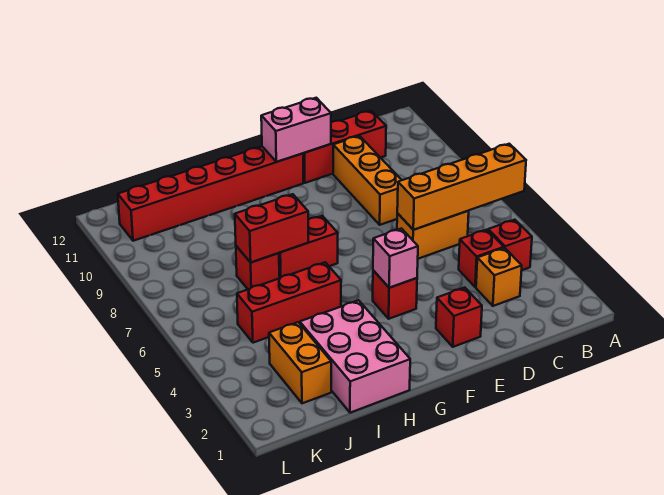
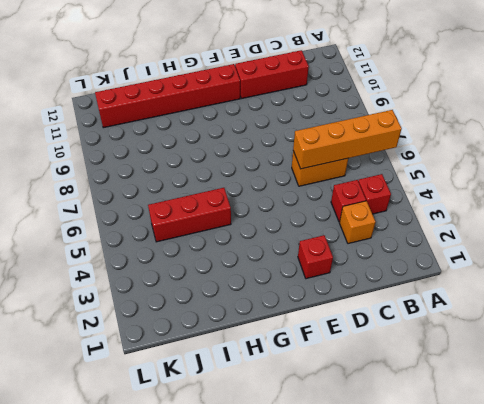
none -> orange brick D8:D10 level 1
none -> red brick F4 level 1
none -> red brick G7:H7 level 1

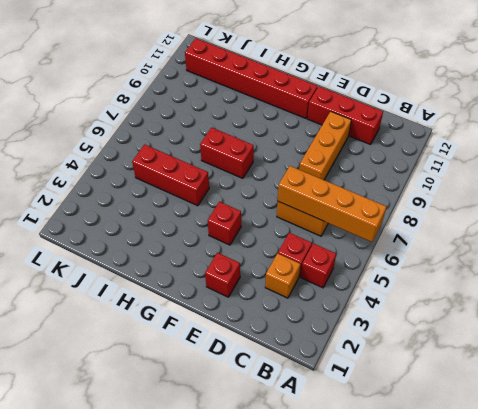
none -> pink brick H1:I3 level 1
none -> red brick I7 level 1
none -> orange brick J2:J3 level 1

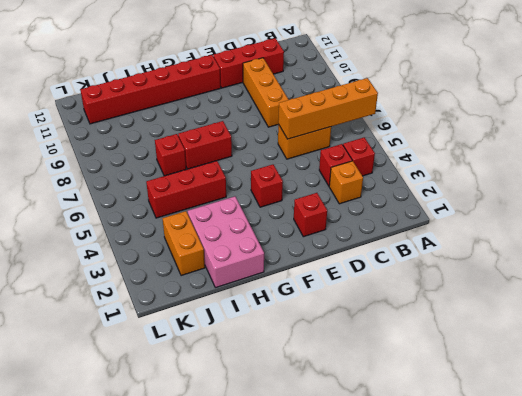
none -> pink brick E11:F11 level 2
none -> pink brick F4 level 2
none -> red brick H7:I7 level 2

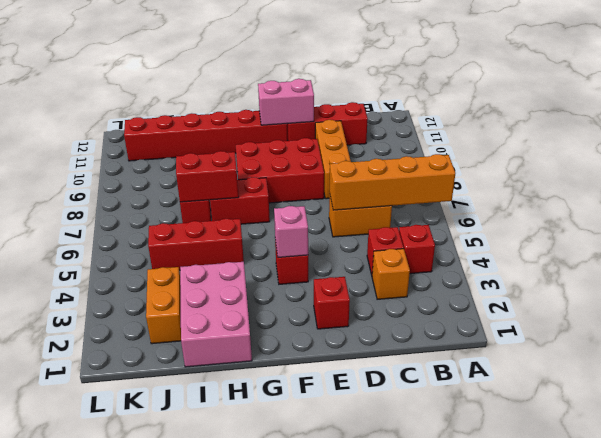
red brick E8:G9 level 1 -> none

